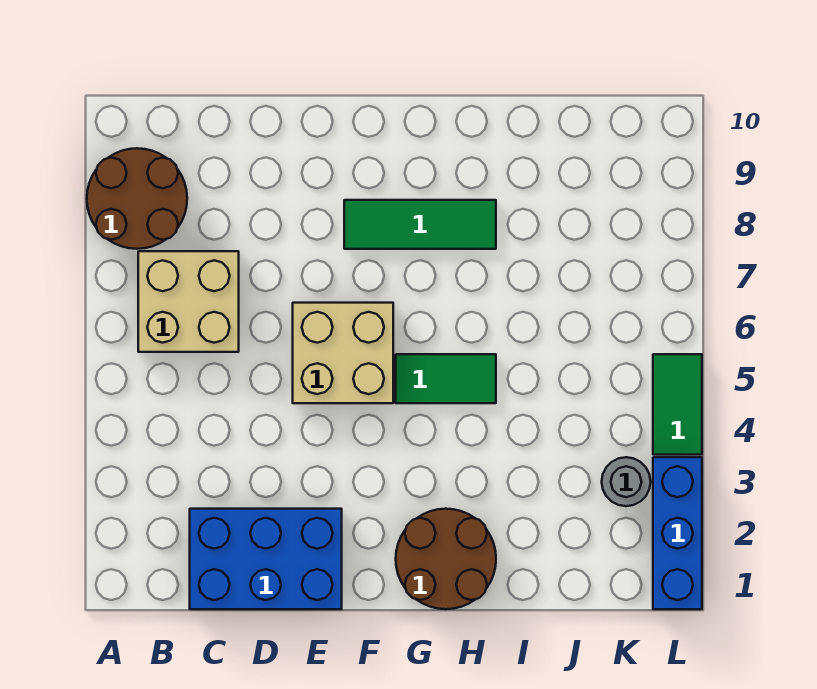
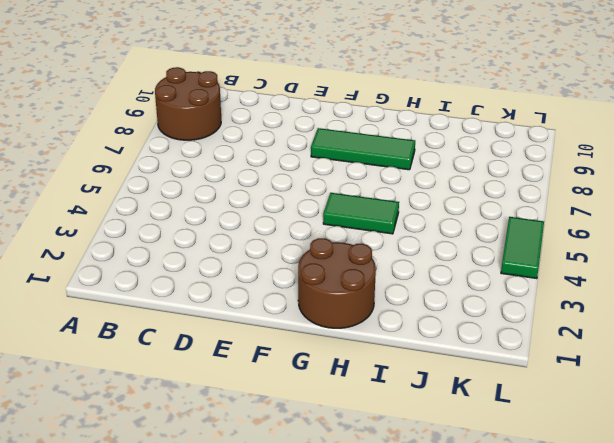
none -> tan brick B6:C7 level 1
none -> blue brick C1:E2 level 1

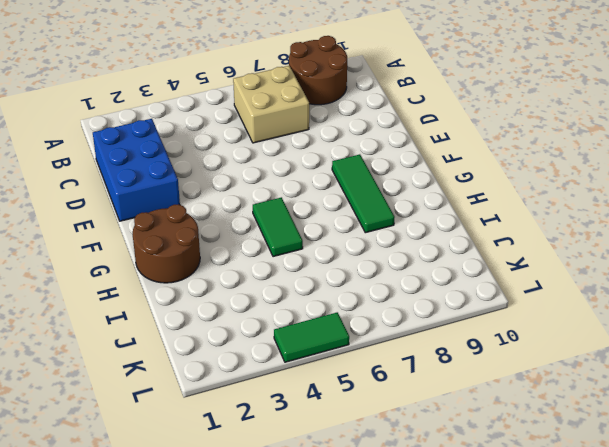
none -> tan brick E5:F6 level 1
none -> grey round brick K3 level 1

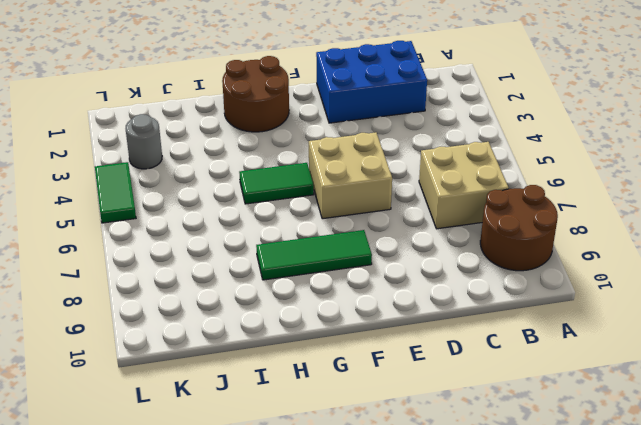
none -> blue brick L1:L3 level 1

